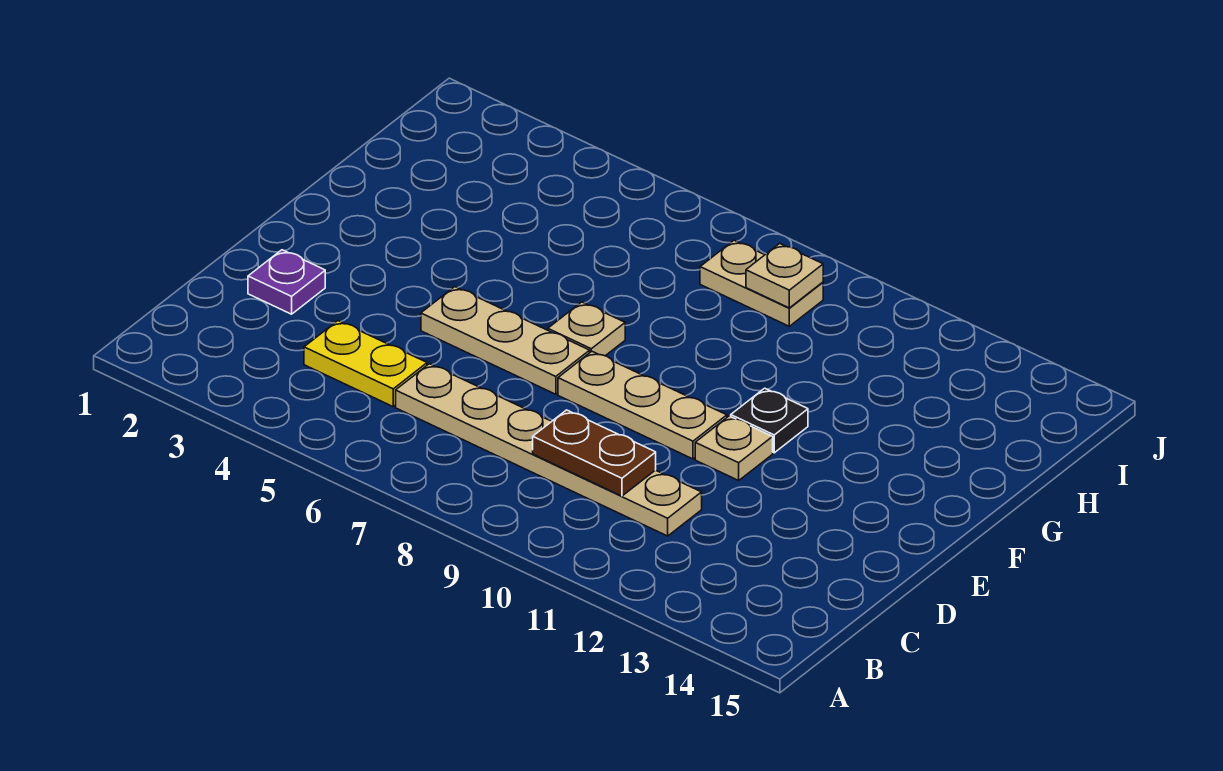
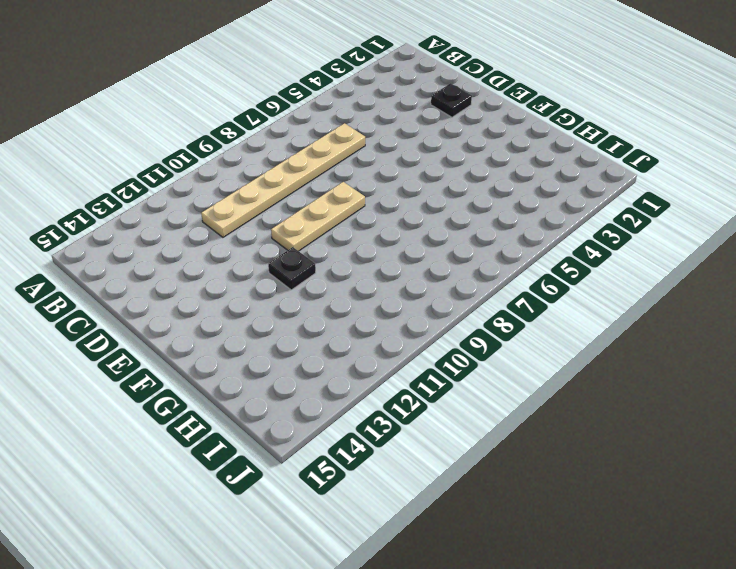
black plate D2 level 1 -> purple plate D2 level 1
none -> yellow plate C4:C5 level 1
none -> tan plate E5:E7 level 1

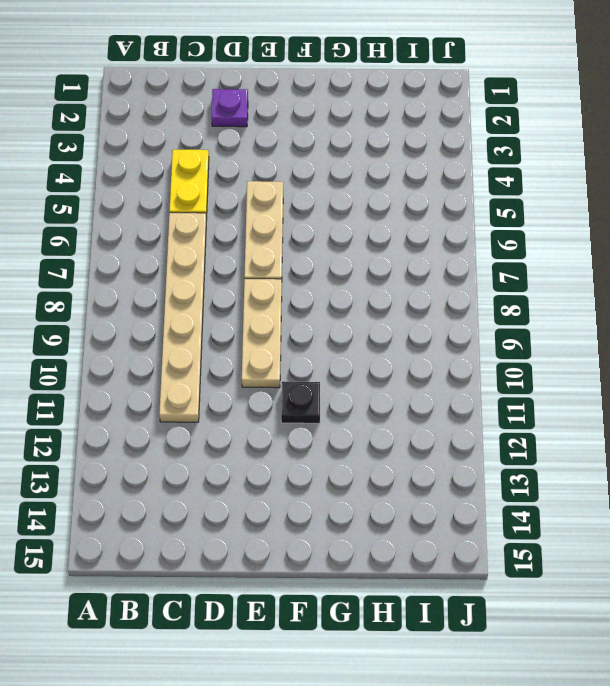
none -> tan plate E11 level 1
none -> tan plate F7 level 1

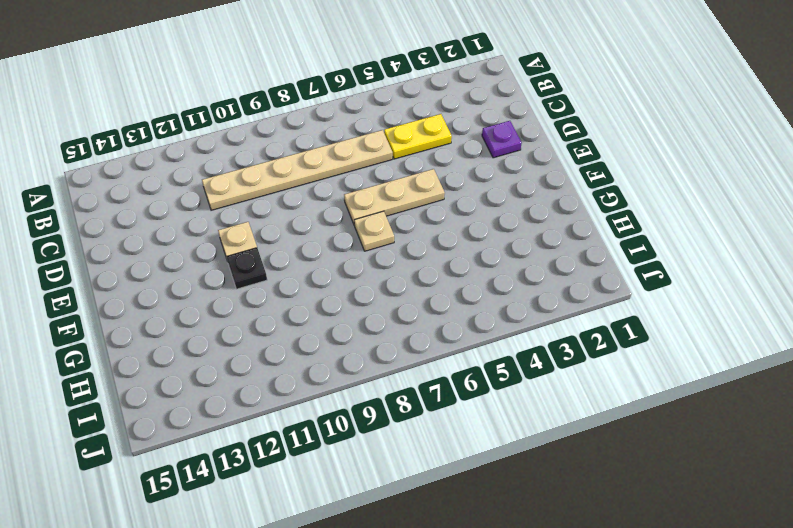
none -> tan plate E8:E10 level 1
none -> tan plate I8:I9 level 1

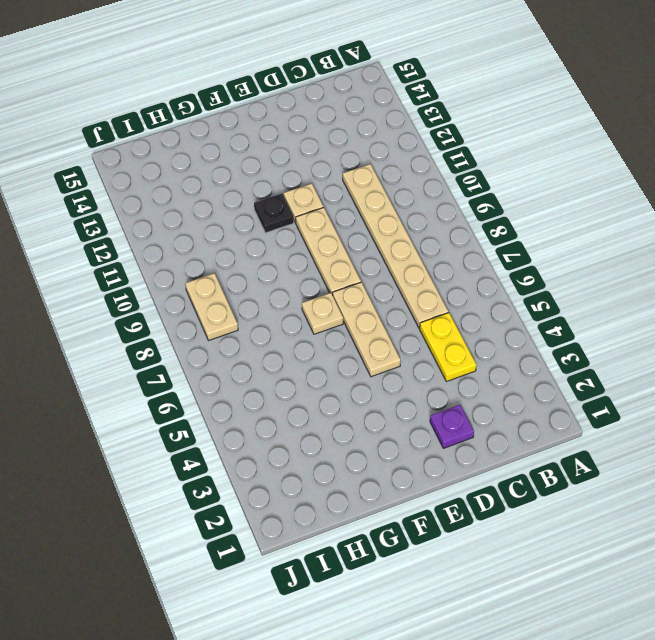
none -> brown plate C9:C10 level 2
none -> tan plate I9 level 2

